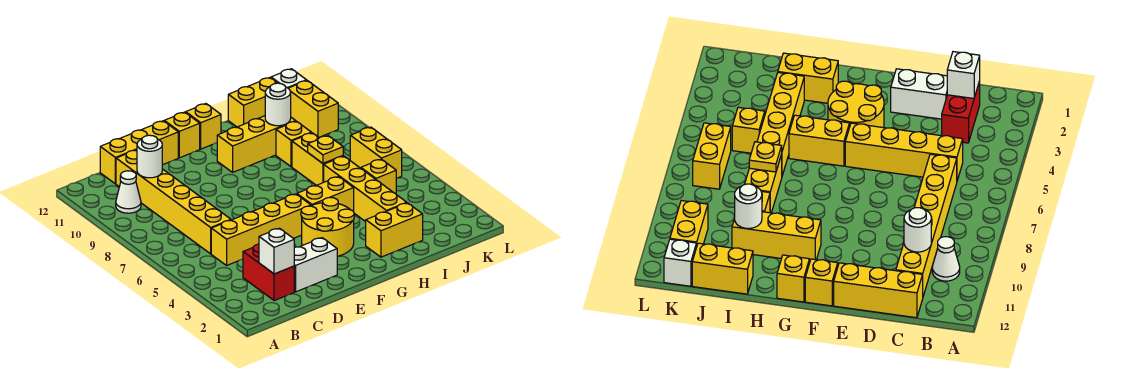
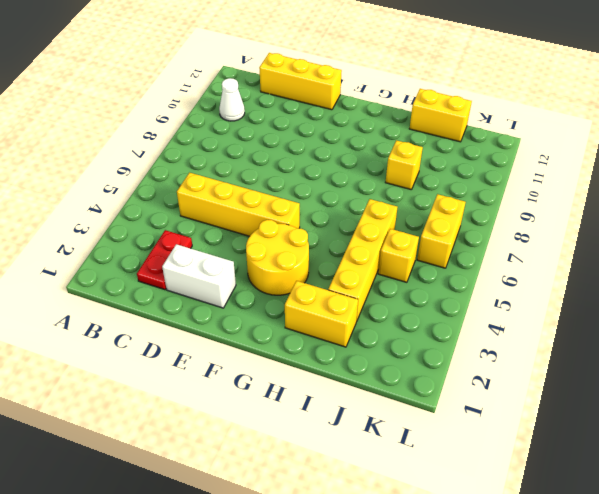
red plate C2:C3 level 1 -> red brick C2:C3 level 1
none -> yellow brick C6:C11 level 1
none -> yellow brick F12 level 1
none -> yellow brick G5:H5 level 1

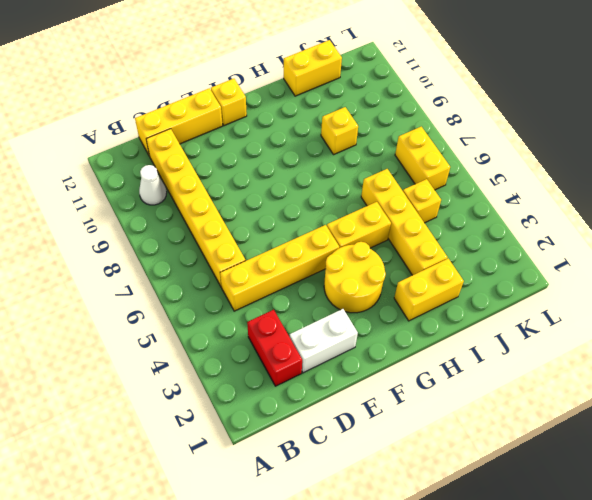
none -> yellow brick G10:I10 level 1
none -> yellow brick G12 level 1
none -> yellow brick I7:I8 level 1

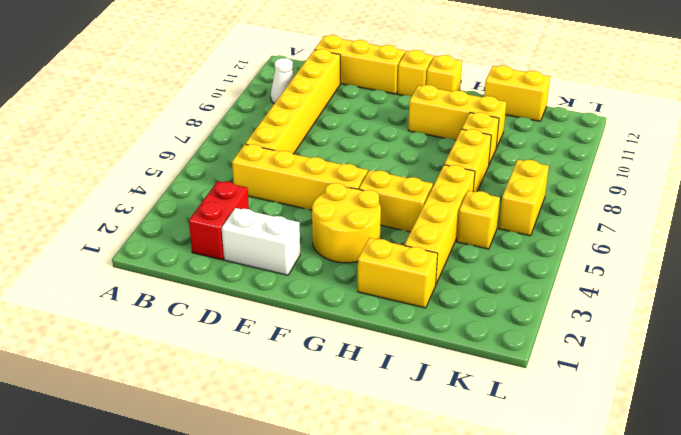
none -> yellow brick K10:K11 level 1
none -> white brick K12 level 1
none -> white brick C2 level 2

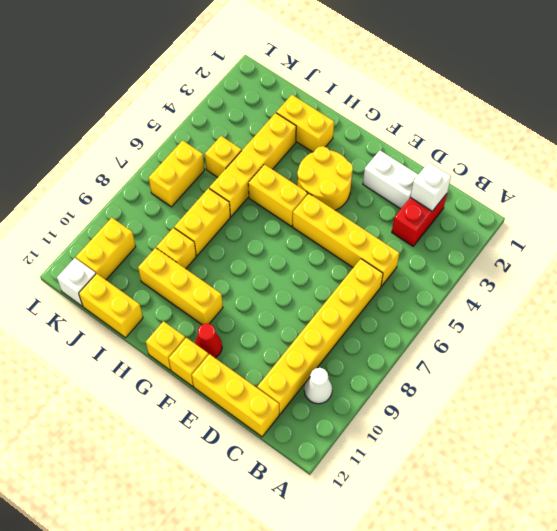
red cone F11 level 1 -> none
none -> white round brick C10 level 2
none -> yellow plate I7 level 2
none -> white round brick I10 level 2

